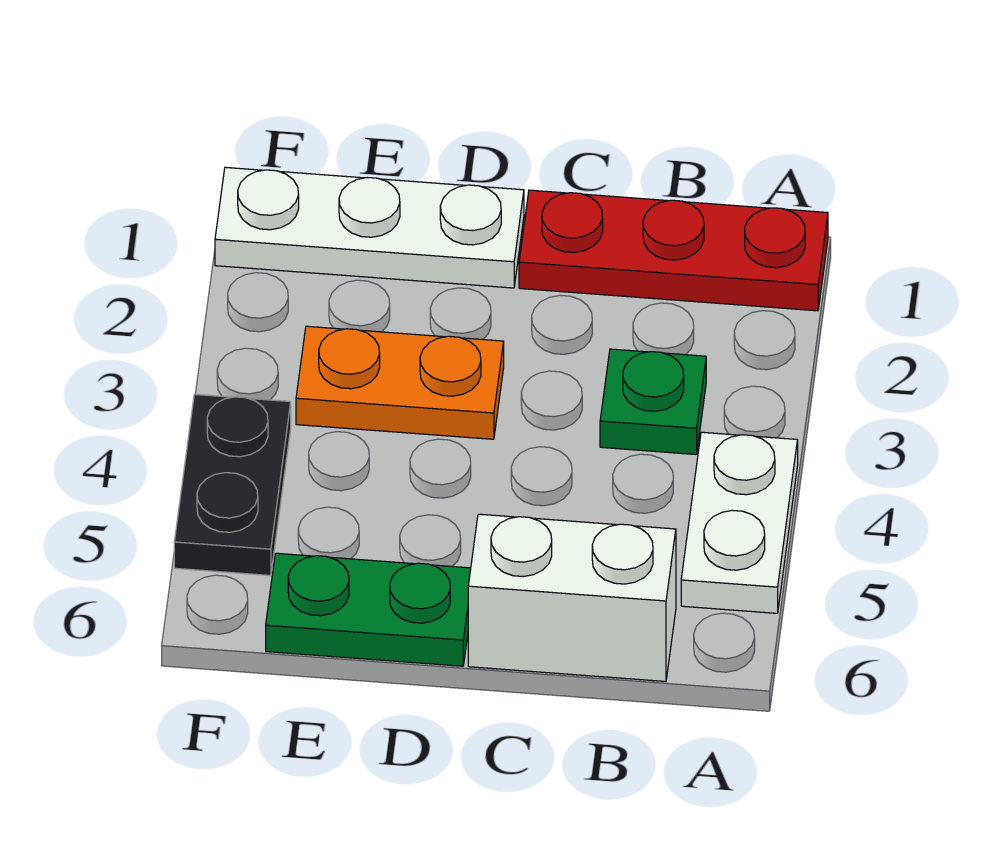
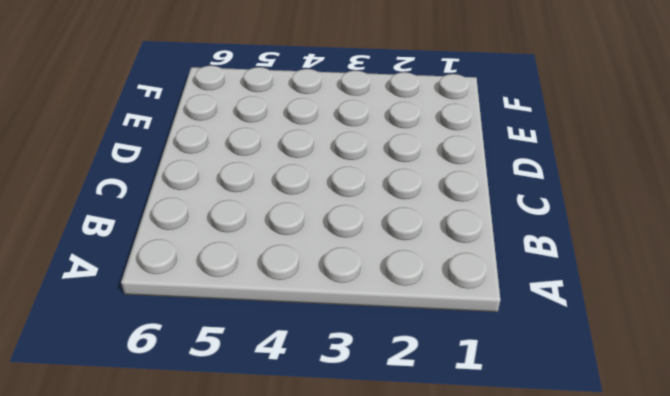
none -> red plate A1:C1 level 1
none -> white plate A4:A5 level 1

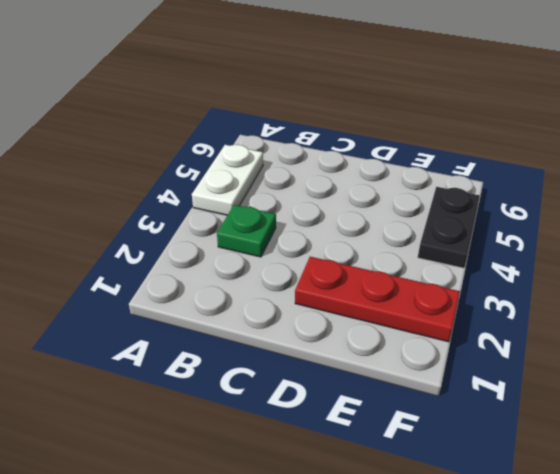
red plate D2:F2 level 1 -> red plate A1:C1 level 1
none -> white brick B6:C6 level 1
none -> white plate D1:F1 level 1

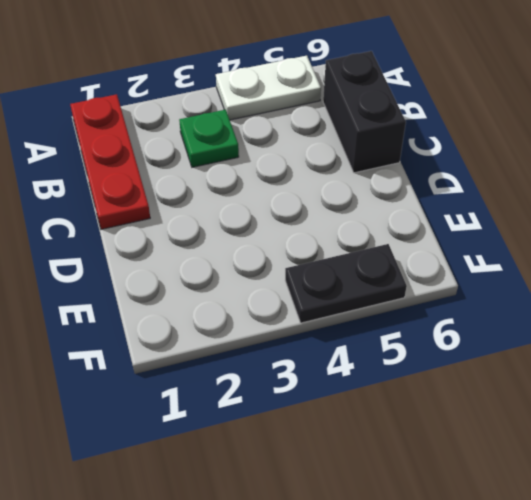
black brick B6:C6 level 1 -> white brick B6:C6 level 1
none -> white plate D1:F1 level 1
none -> orange plate D3:E3 level 1

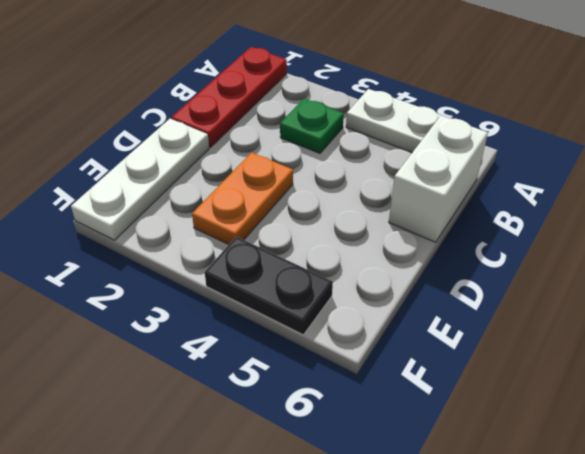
none -> green plate D6:E6 level 1

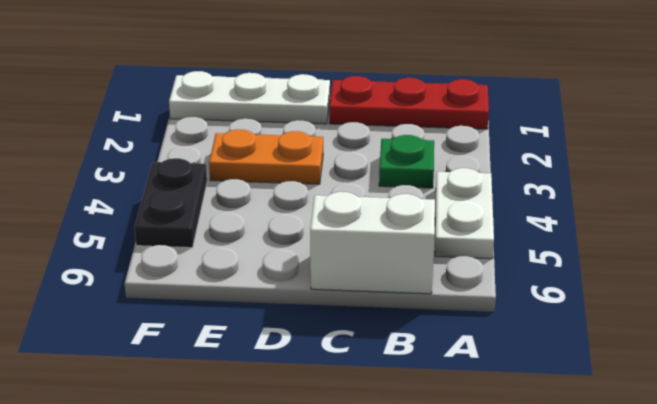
none -> green plate D6:E6 level 1

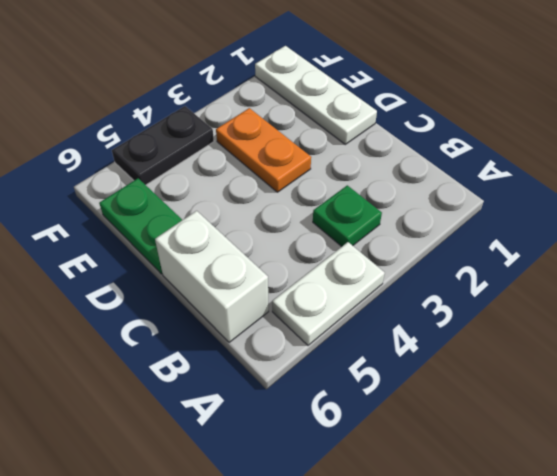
none -> red plate A1:C1 level 1

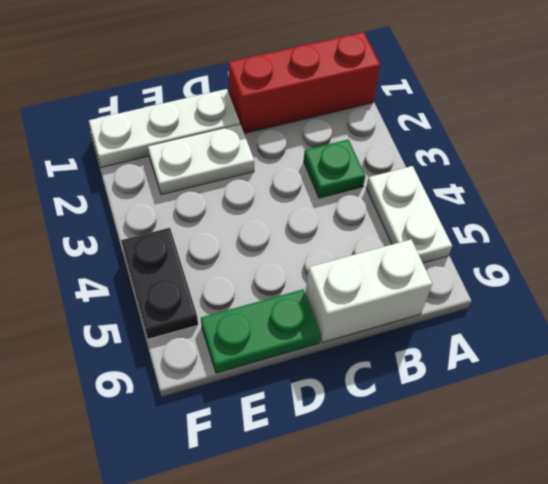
red brick A1:C1 level 1 -> red plate A1:C1 level 1
white plate D2:E2 level 1 -> none
none -> orange plate D3:E3 level 1

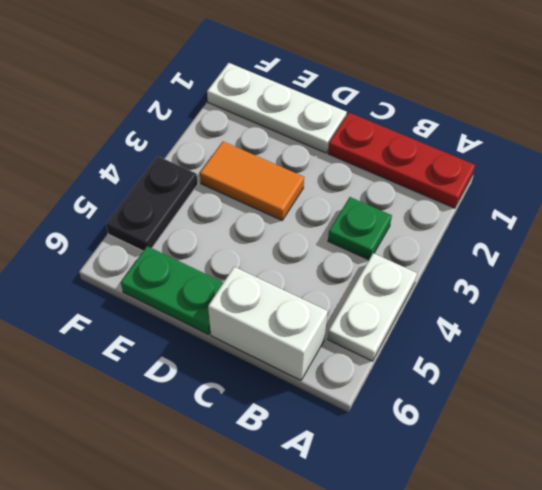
orange tile D3:E3 level 1 -> orange plate D3:E3 level 1

